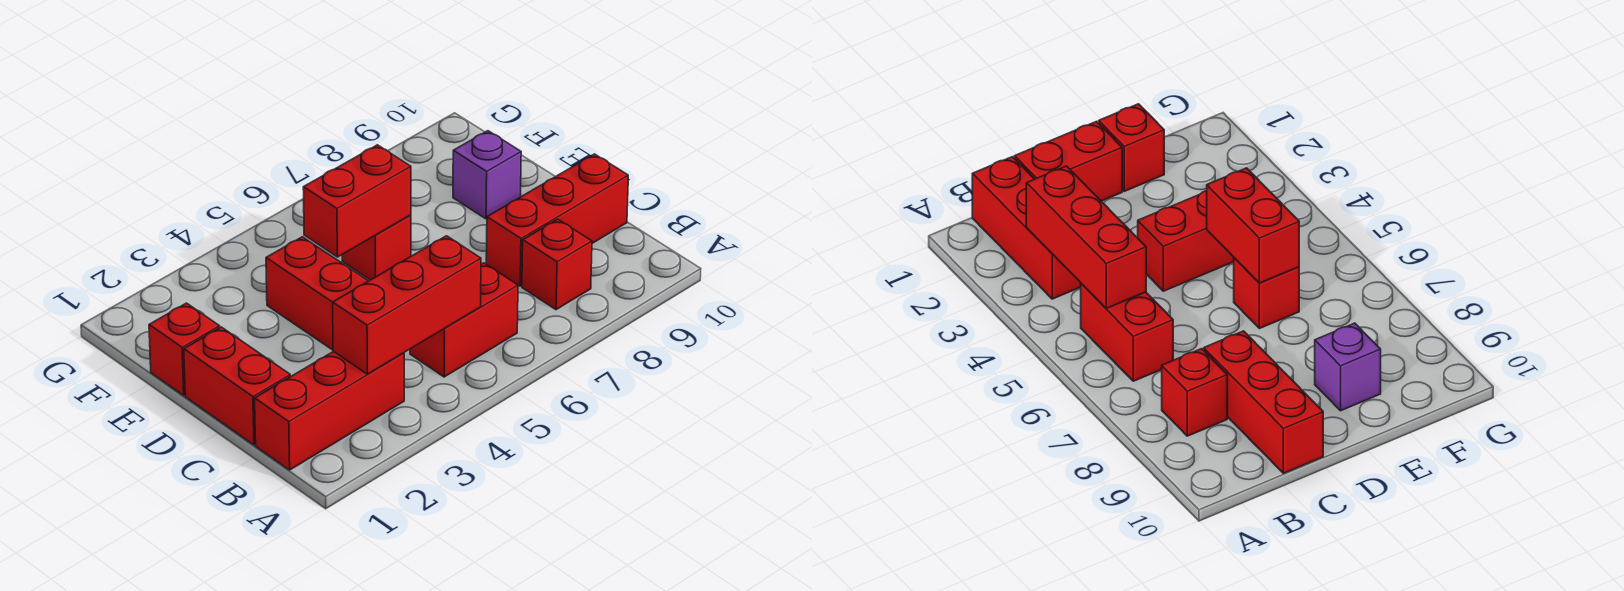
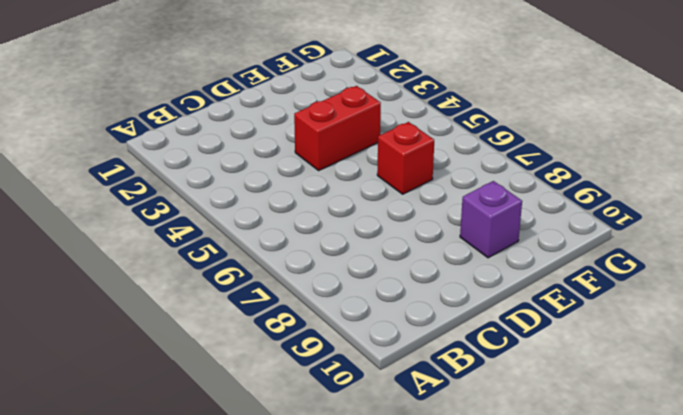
none -> red brick B1:B3 level 1
none -> red brick B5:B6 level 1

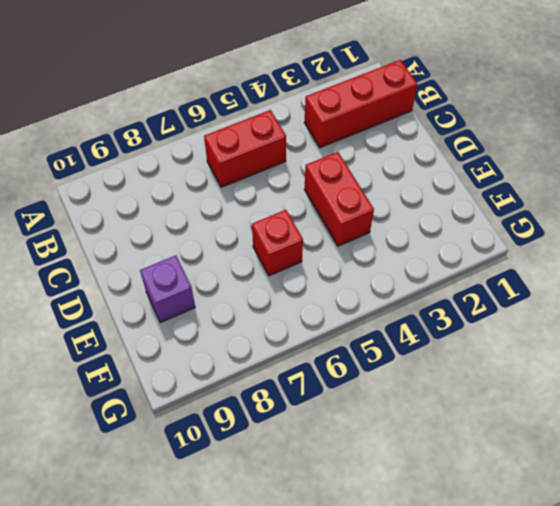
none -> red brick B8 level 1
none -> red brick C1:D1 level 1

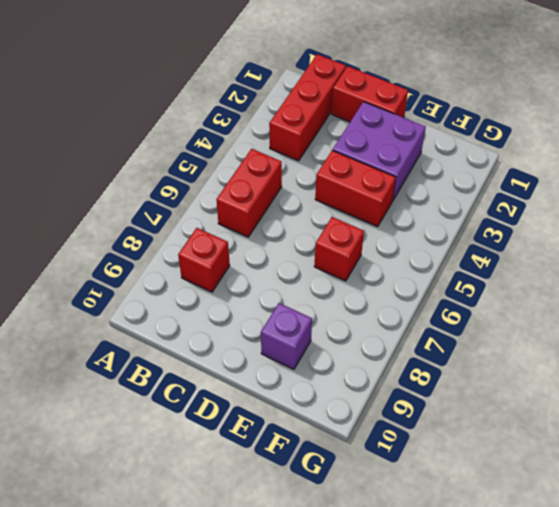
purple brick D2:E3 level 1 -> none
none -> red brick C8:C10 level 1
none -> red brick E1 level 1

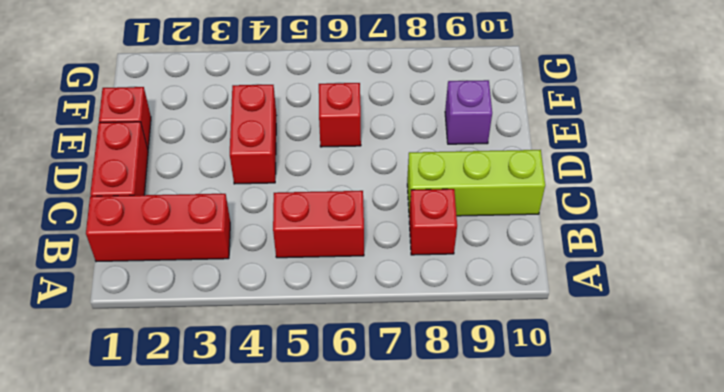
lime brick C8:C10 level 1 -> red brick C8:C10 level 1
none -> red brick B3:B5 level 2
none -> red brick E5:E6 level 2

